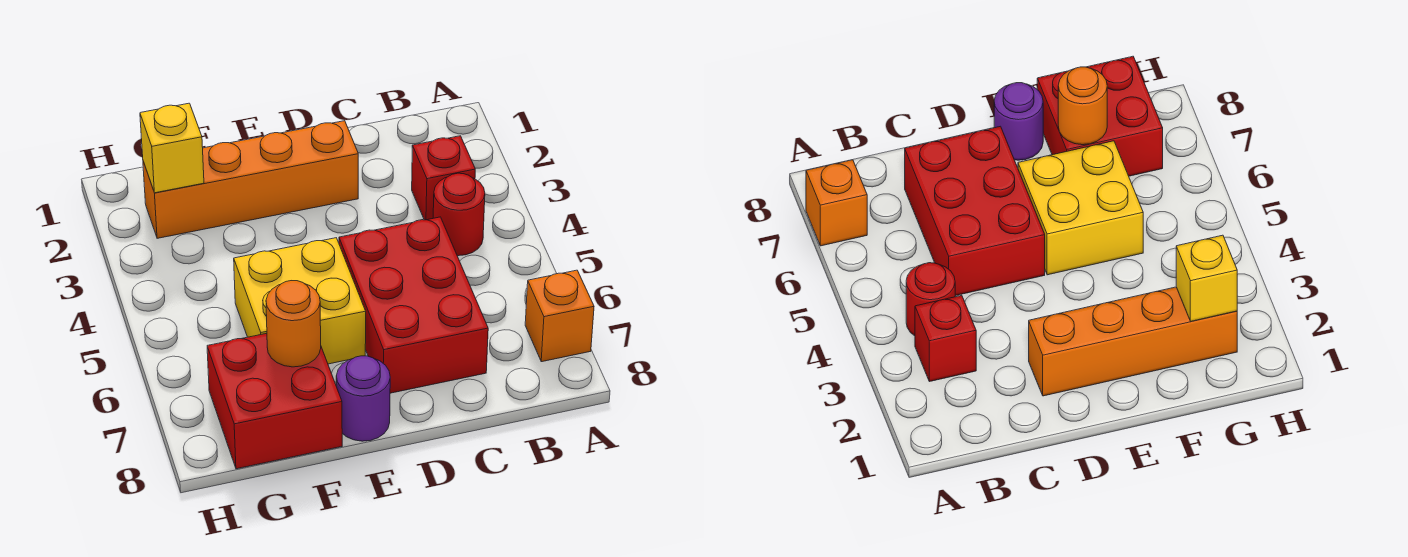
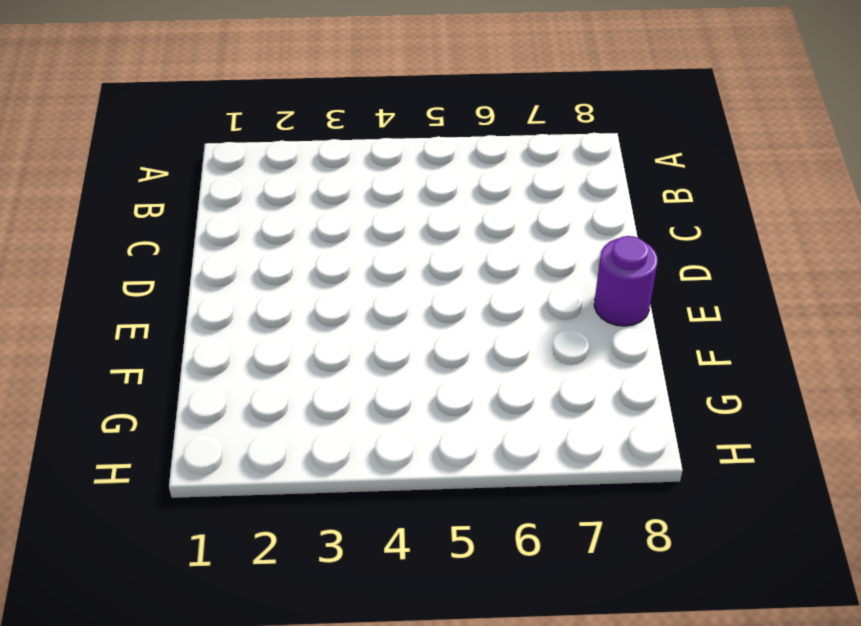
none -> orange brick A7 level 1
none -> red brick B3 level 1

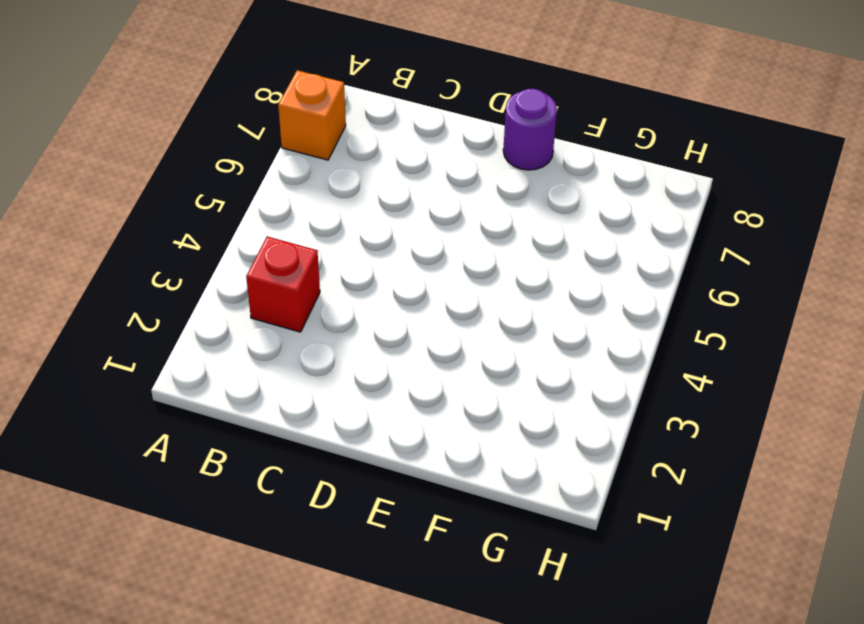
none -> red round brick B4 level 1
none -> red brick C5:D7 level 1

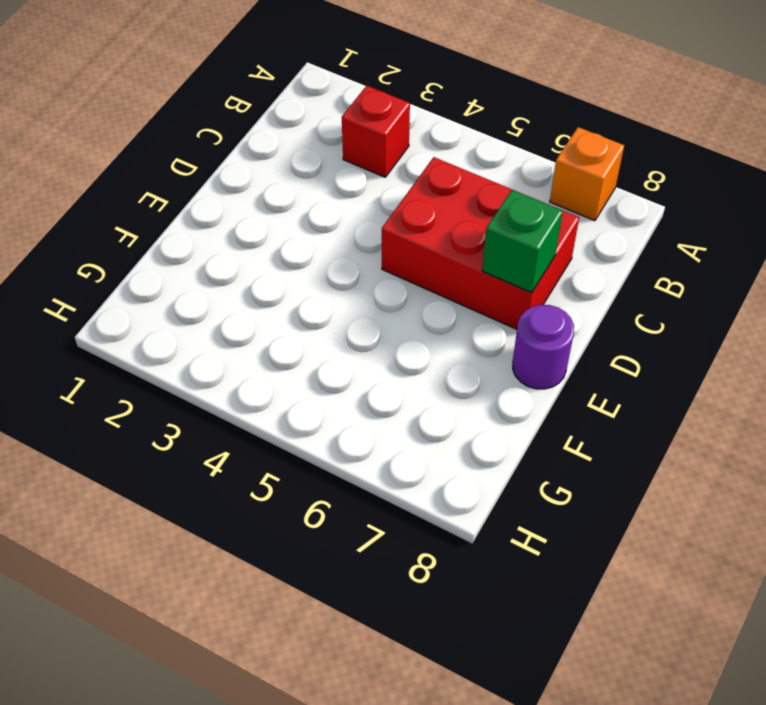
green brick D7 level 2 -> none
none -> red round brick B4 level 1
none -> orange brick D2:G2 level 1

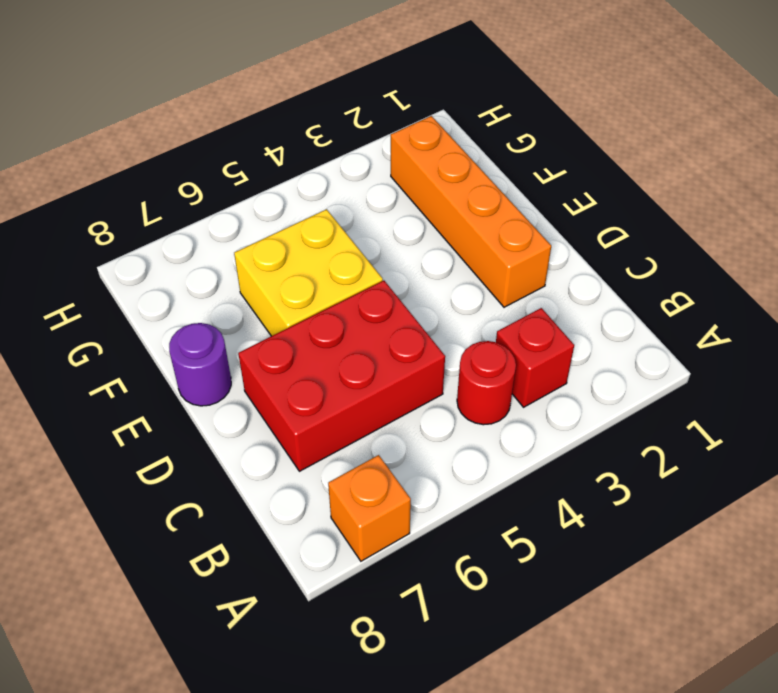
none -> red brick F7:G8 level 1
none -> orange round brick F7 level 2

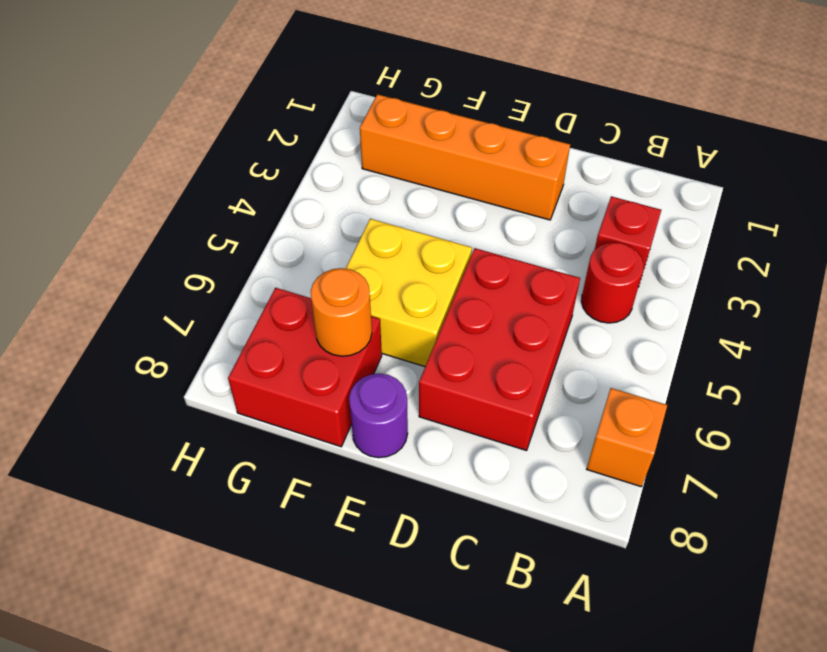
none -> yellow brick G2 level 2

